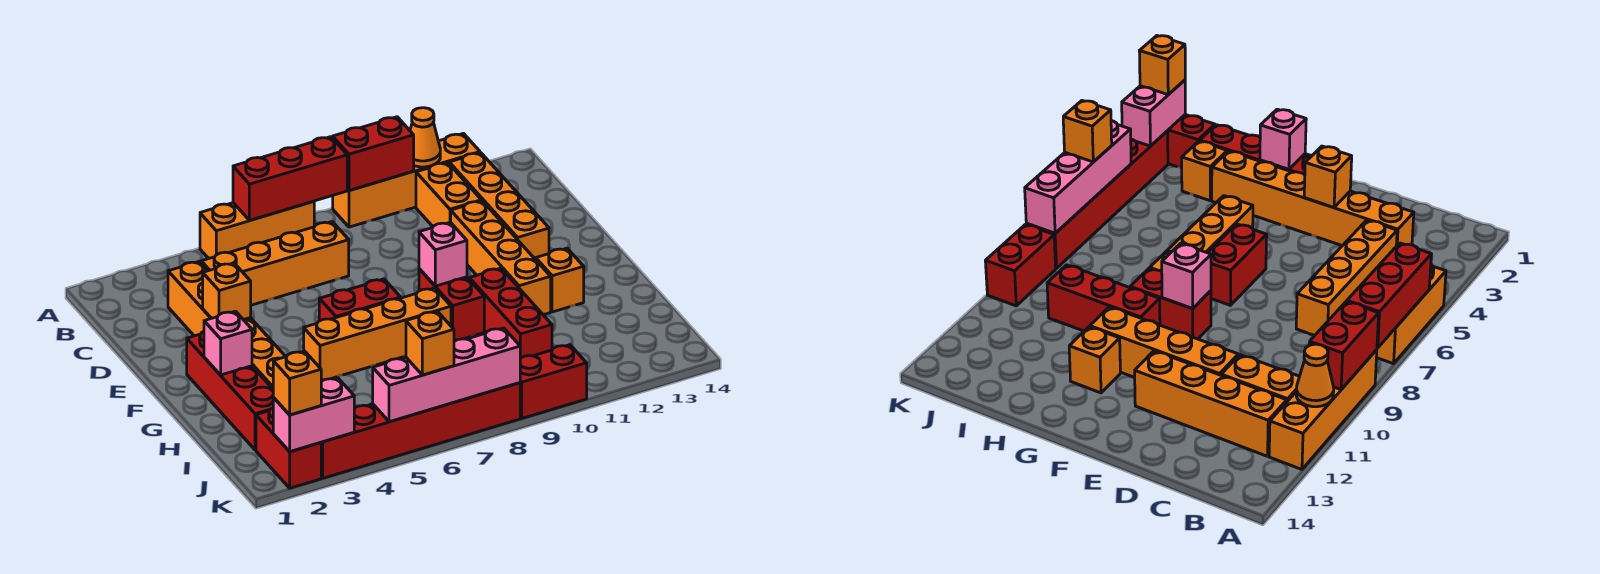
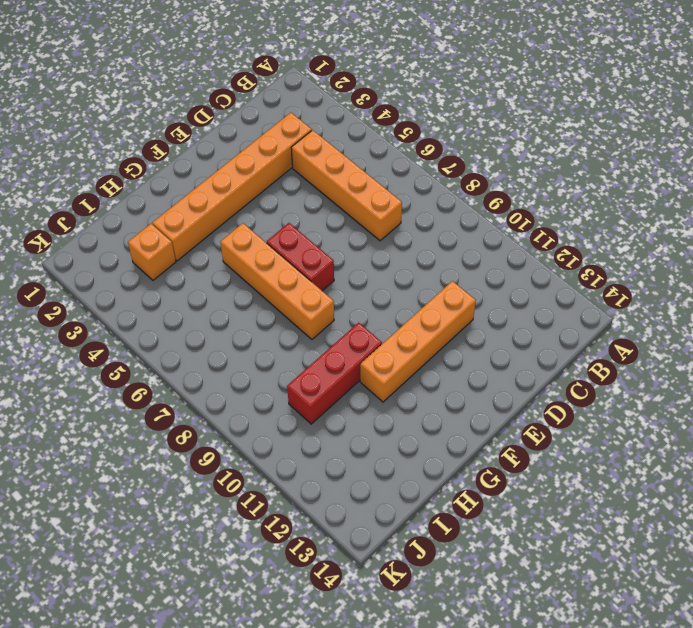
none -> orange brick A5:A7 level 1
none -> orange brick A9:A12 level 1
none -> orange brick B11:C11 level 1

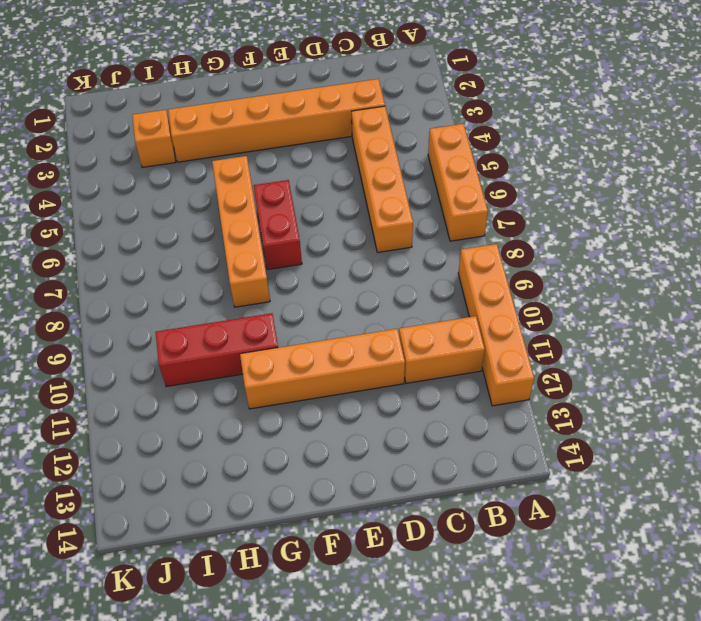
none -> orange brick B12:E12 level 1
none -> red brick F2:I2 level 1
none -> red brick F9:G9 level 1

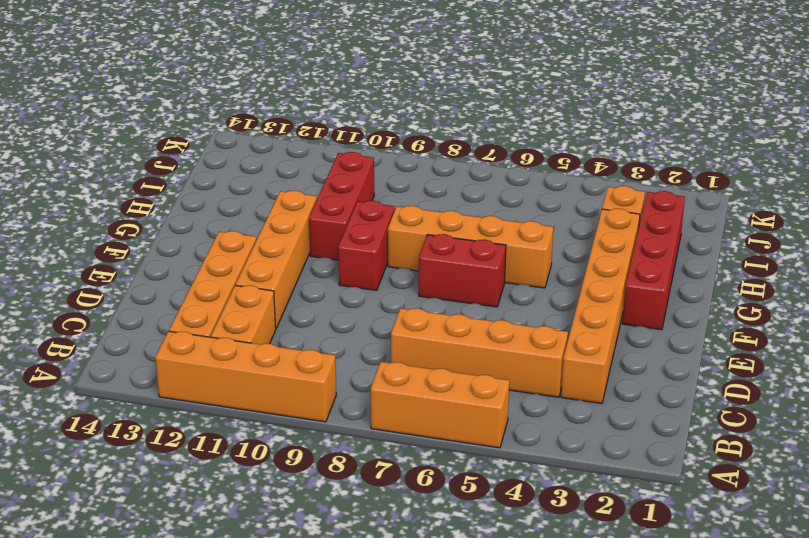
none -> orange brick G12 level 1
none -> red brick J2:K2 level 1
none -> red brick K3:K8 level 1

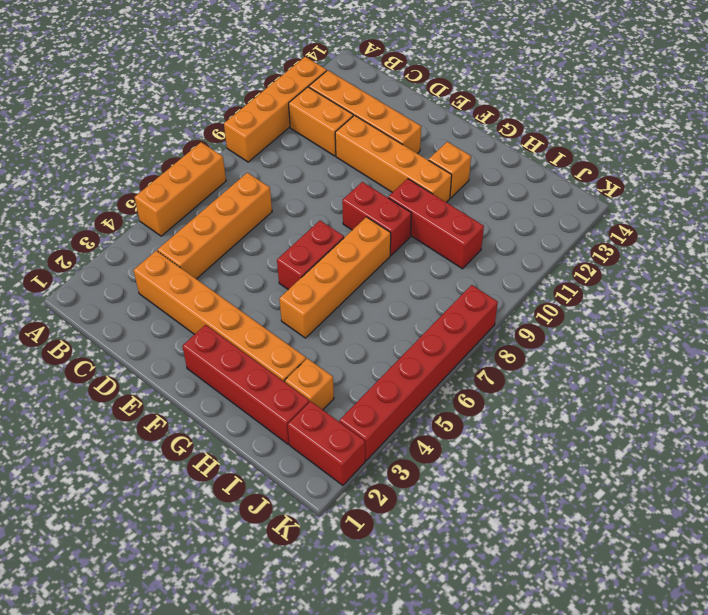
none -> red brick K9:K10 level 1
none -> red brick A6:A8 level 2
none -> red brick A9:A10 level 2

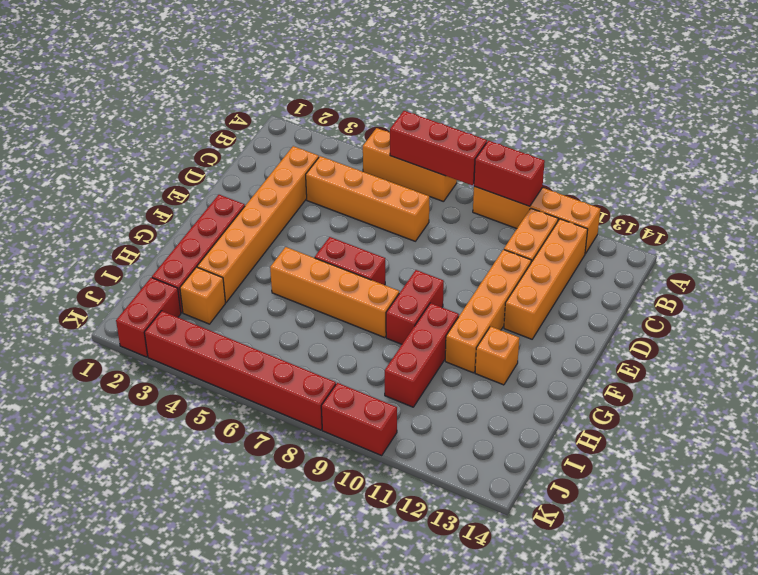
none -> orange cone A11 level 2
none -> orange brick E3 level 2
none -> pink brick F9 level 2

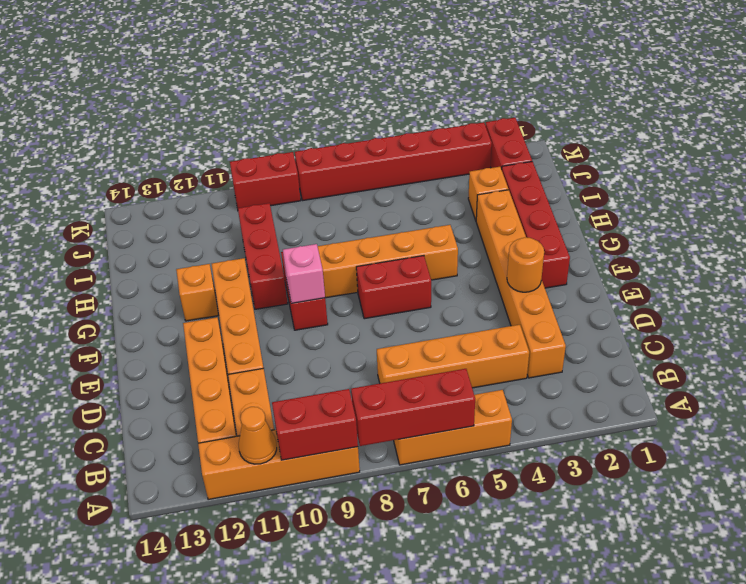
orange round brick E3 level 2 -> orange brick E3 level 2
none -> pink brick G2 level 2
none -> pink brick K2:K3 level 2
none -> pink brick K5:K8 level 2

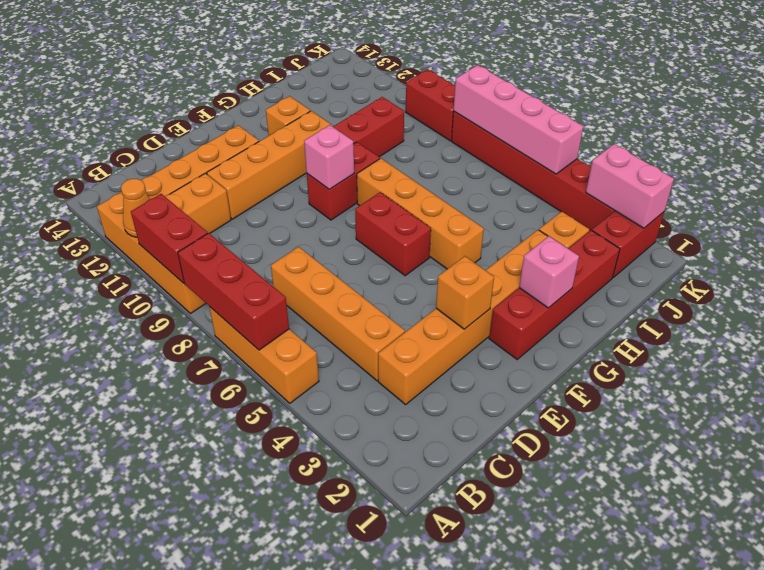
none -> orange brick K2 level 3
none -> orange brick K6 level 3

